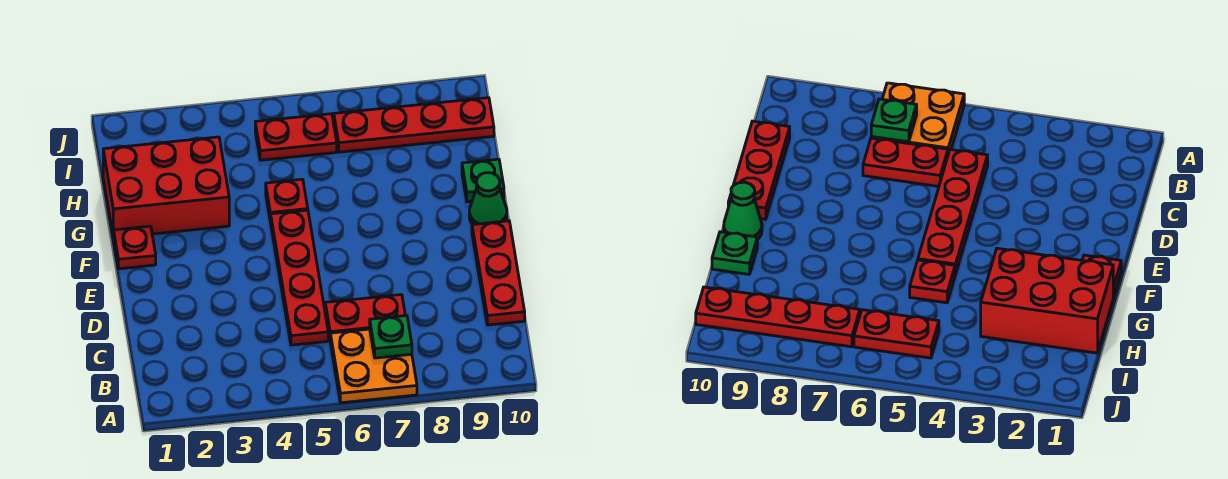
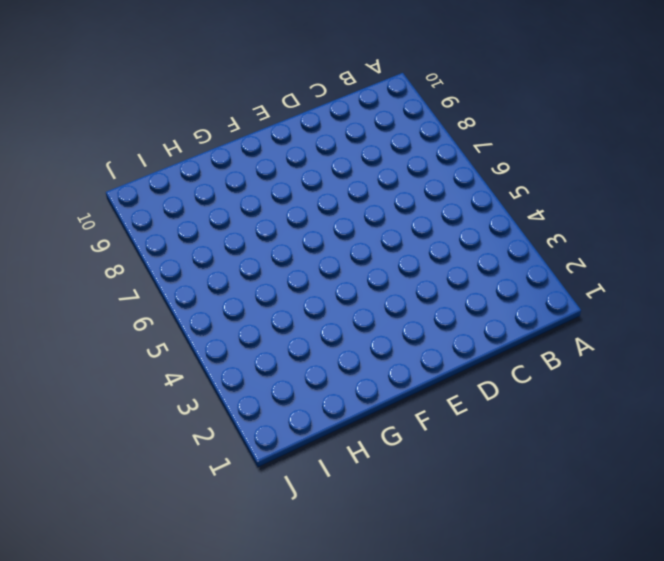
none -> orange plate A6:B7 level 1
none -> red plate C5:F5 level 1
none -> red plate C6:C7 level 1

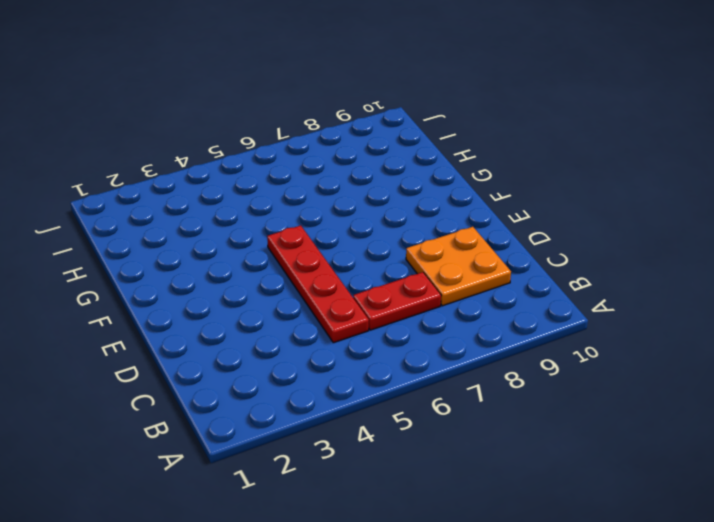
orange plate C8:D9 level 1 -> orange plate A6:B7 level 1
none -> red plate C10:E10 level 1
none -> red plate F1 level 1
none -> green cone F10 level 1

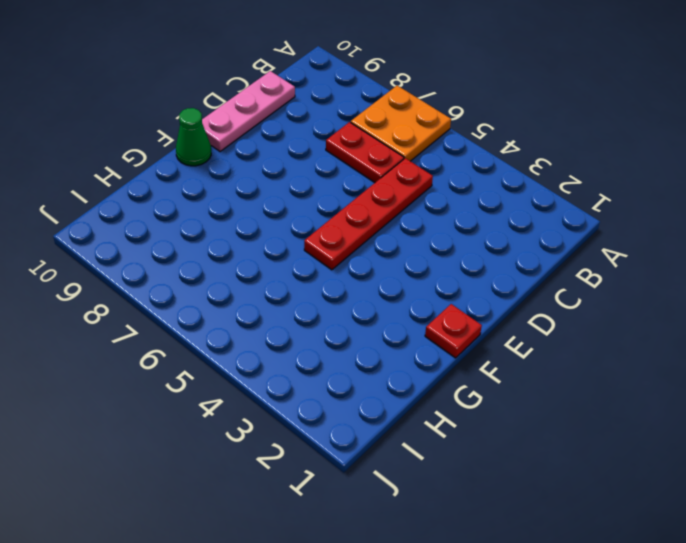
pink plate C10:E10 level 1 -> red plate C10:E10 level 1
none -> red brick G1:H3 level 1
none -> red plate G5 level 1
none -> green plate G10 level 1

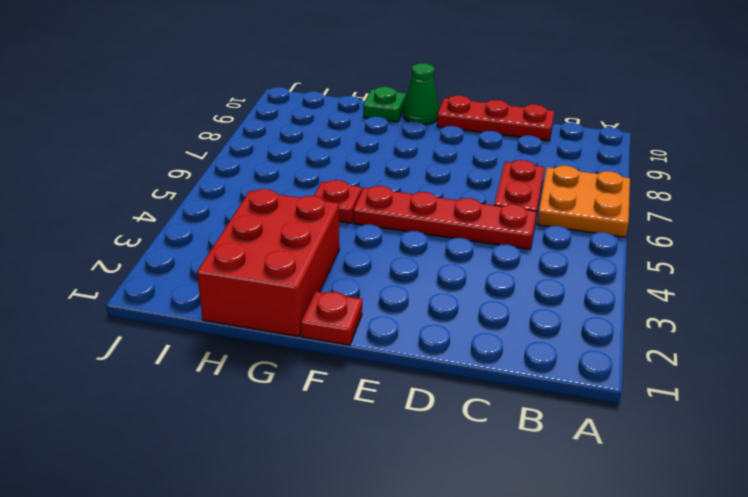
none -> red plate I5:I6 level 1
none -> red plate I7:I10 level 1
none -> green plate B7 level 2

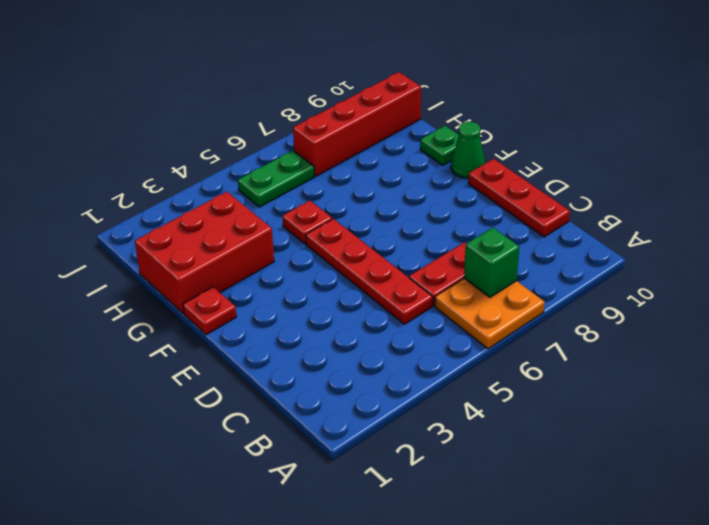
green brick B7 level 2 -> green plate B7 level 2
green plate I5:I6 level 1 -> red plate I5:I6 level 1
red brick I7:I10 level 1 -> red plate I7:I10 level 1

